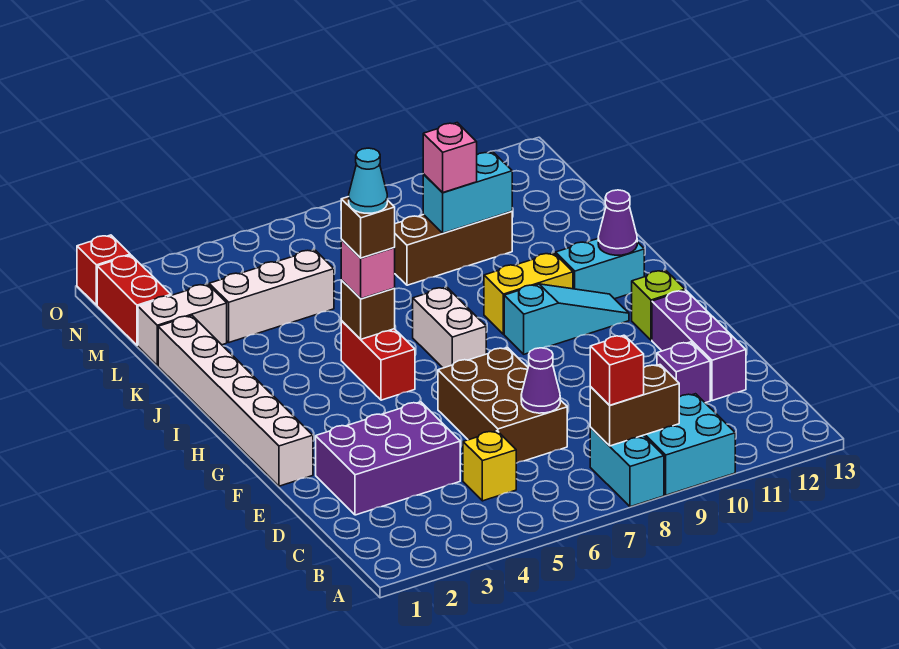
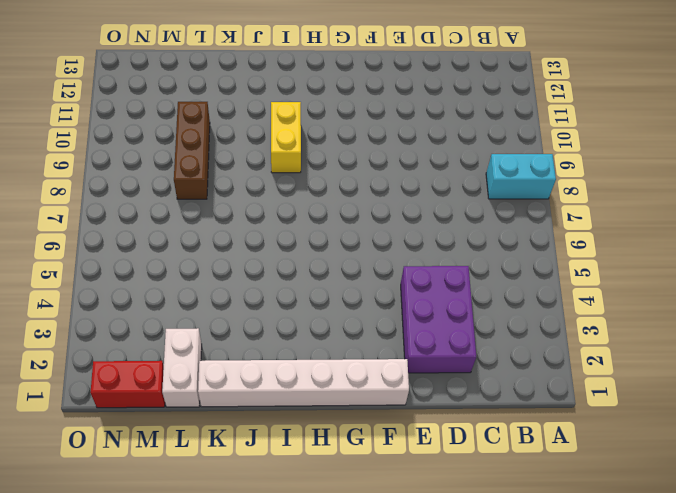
none -> cyan brick A9:B10 level 1
none -> yellow brick C5 level 1
none -> brown brick D6:F7 level 1

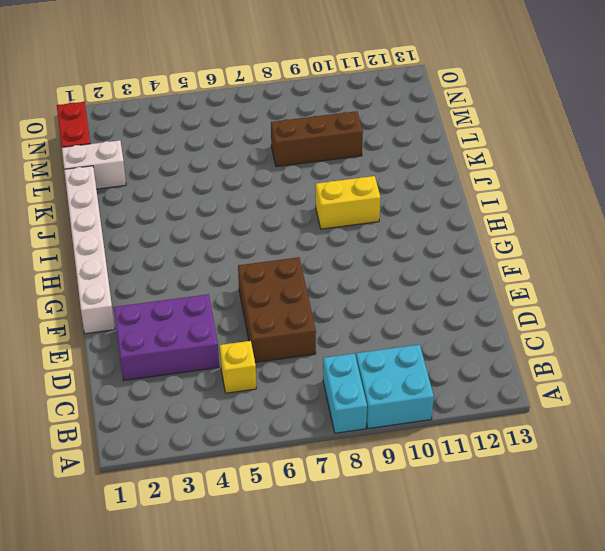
none -> purple brick D11 level 1
none -> purple brick D12:F12 level 1
none -> lime brick G12 level 1

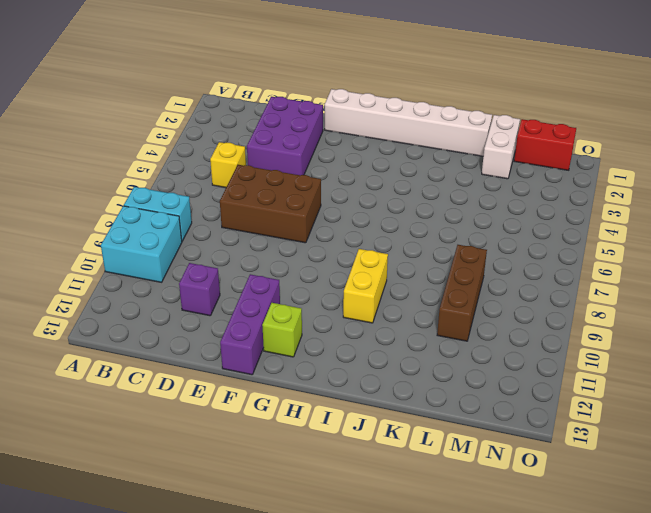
purple brick F11:F13 level 1 -> purple brick D12:F12 level 1
none -> red brick H5:I5 level 1
none -> white brick H7:I7 level 1
none -> cyan slope H9:H11 level 1 top 9

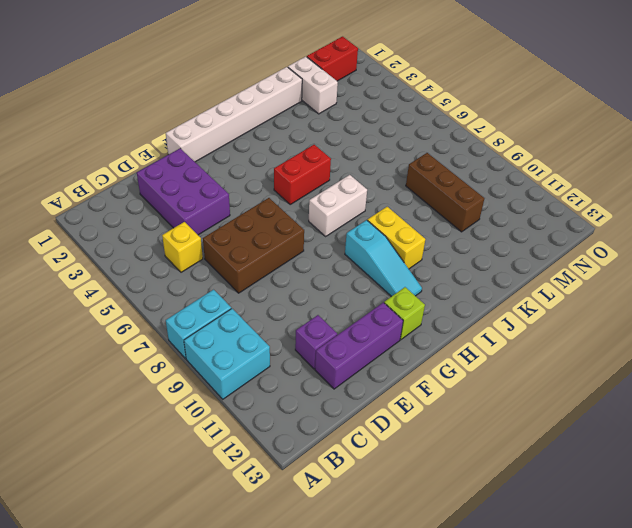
none -> cyan brick I11:I12 level 1
none -> white brick L3:L5 level 1
none -> red brick O1 level 1

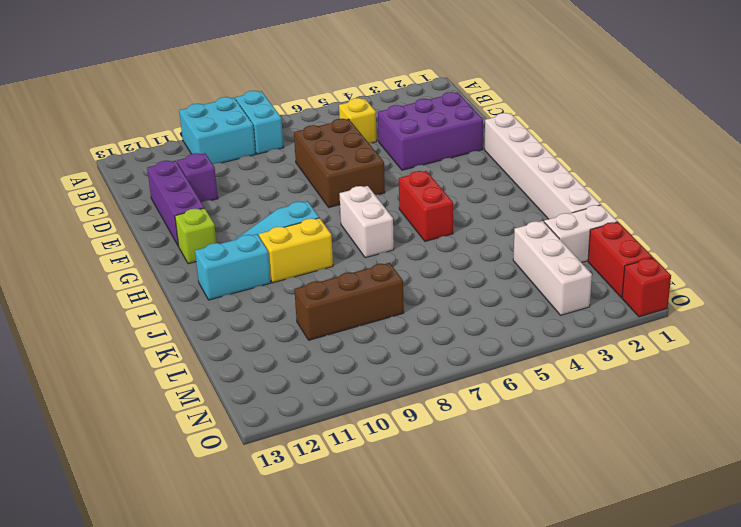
white brick L3:N3 level 1 -> white brick L3:L5 level 1
none -> brown brick B8:B9 level 2
none -> purple cone D7 level 2
none -> brown brick I5 level 2

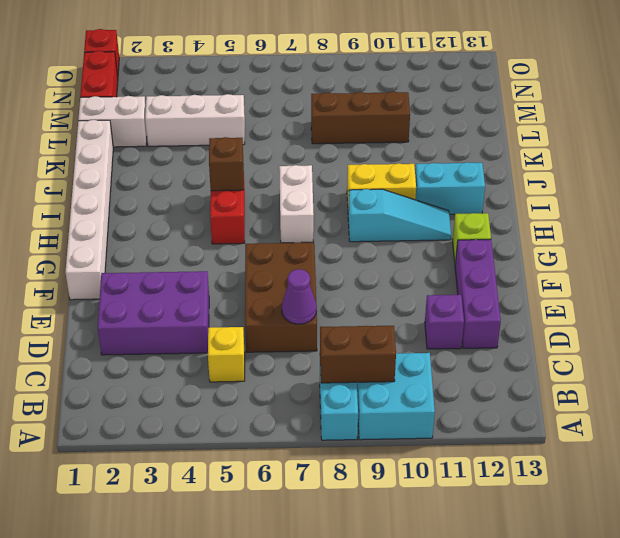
none -> purple cone I12 level 2
none -> cyan brick L9:L10 level 2
none -> red brick B8 level 3

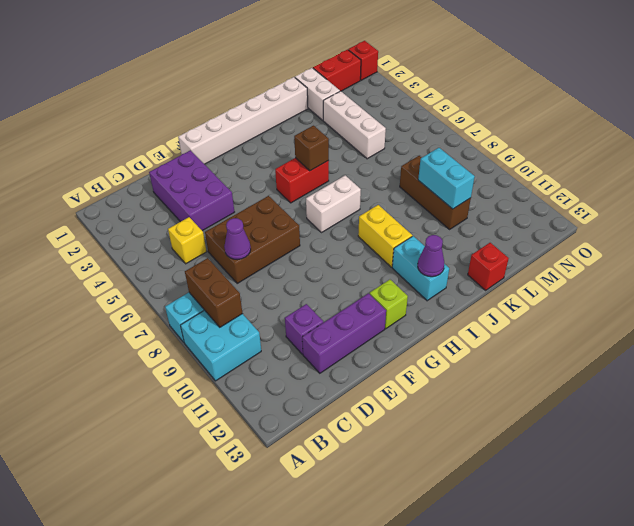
red brick K13 level 1 -> red brick B8 level 3
none -> cyan slope H9:H11 level 1 top 9
none -> pink brick I5 level 3
none -> pink brick L9 level 3

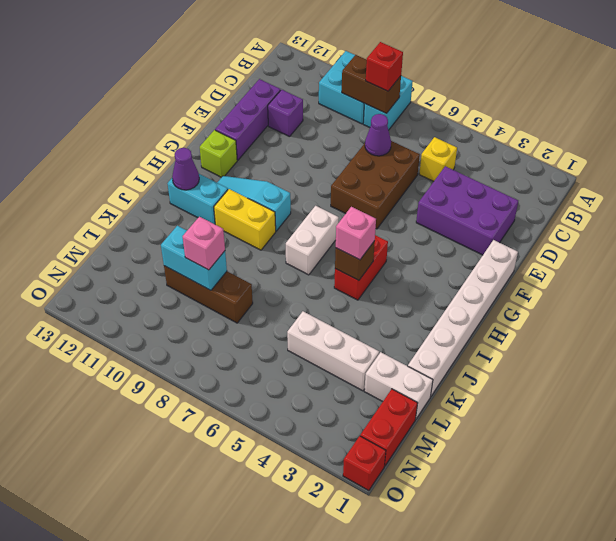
none -> brown brick I5 level 4
none -> cyan cone I5 level 5

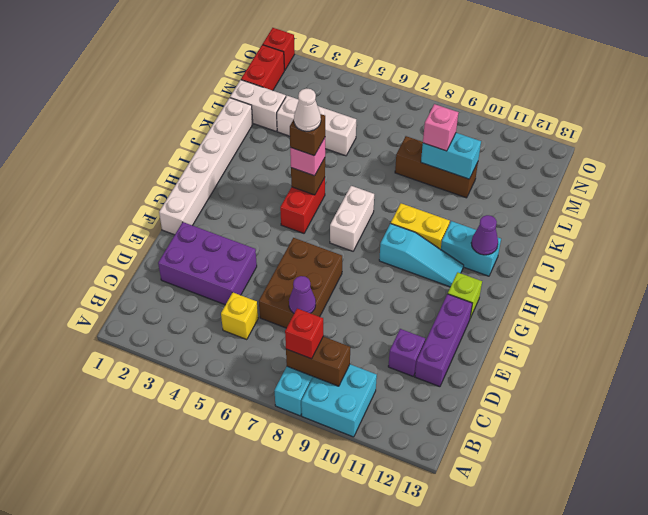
white cone I5 level 5 -> cyan cone I5 level 5

